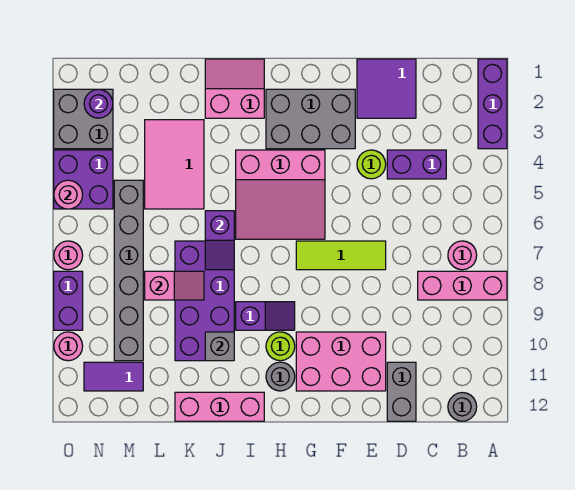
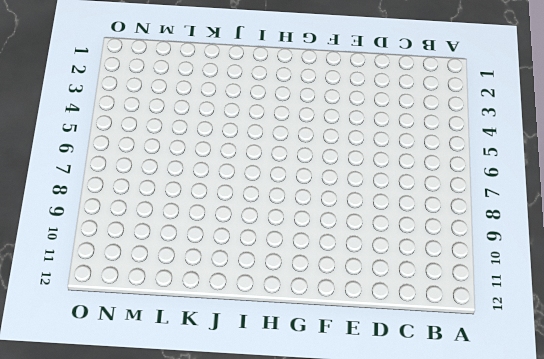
none -> purple brick A1:A3 level 1
none -> pink brick A8:C8 level 1
none -> pink round brick B7 level 1
none -> grey round brick B12 level 1

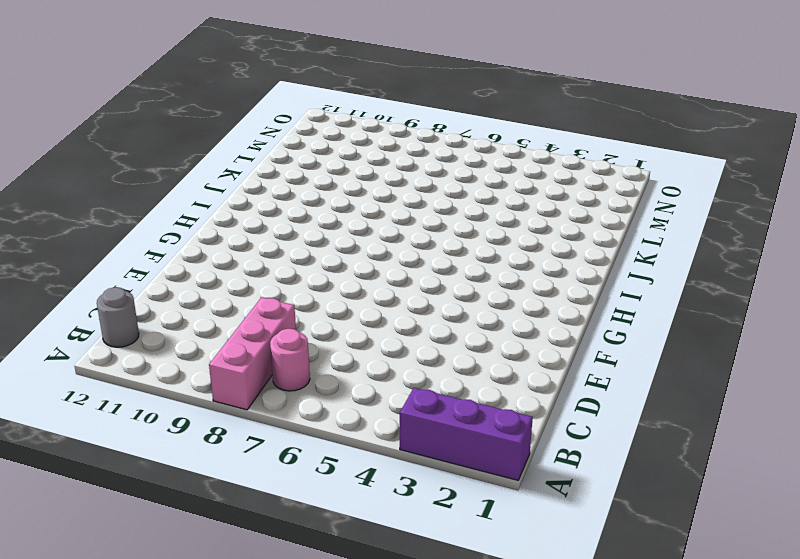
none -> purple brick C4:D4 level 1
none -> purple tile D1:E2 level 1
none -> grey brick D11:D12 level 1
none -> lime round brick E4 level 1

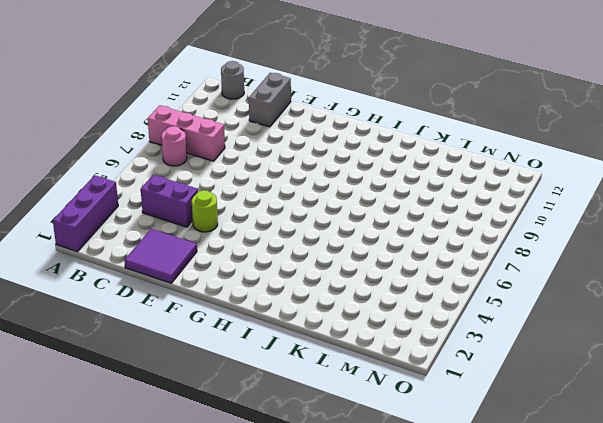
none -> lime tile E7:G7 level 1
none -> pink brick E10:G11 level 1
none -> grey brick F2:H3 level 1
none -> pink slope G4:I6 level 1 top 4

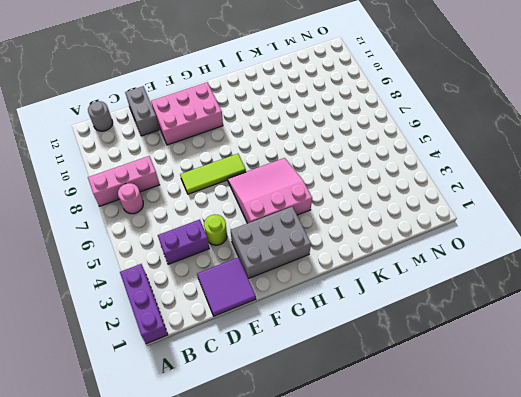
none -> purple slope H9:I9 level 1 top I
none -> lime round brick H10 level 1
none -> grey round brick H11 level 1
none -> pink slope I1:J2 level 1 top 2

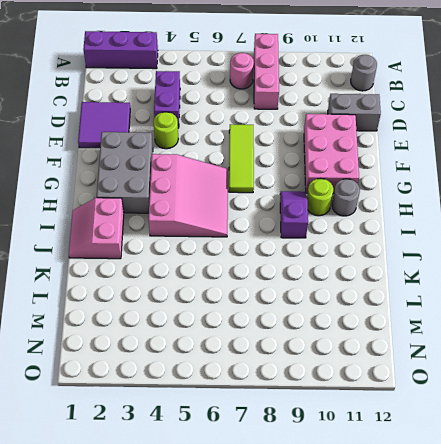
none -> pink brick I12:K12 level 1
none -> purple brick J7:K10 level 1
none -> pink tile K3:L5 level 1
none -> grey brick M5:M10 level 1

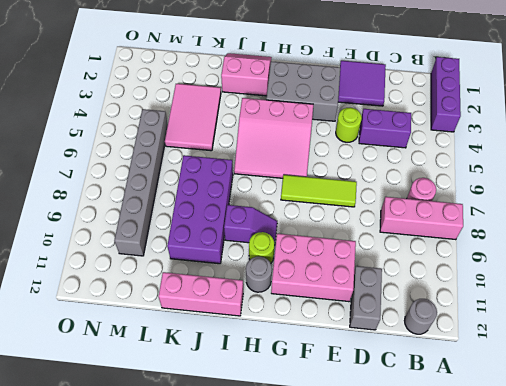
none -> purple tile M11:N11 level 1
none -> grey brick N2:O3 level 1
none -> purple brick N4:O5 level 1
none -> pink round brick O7 level 1

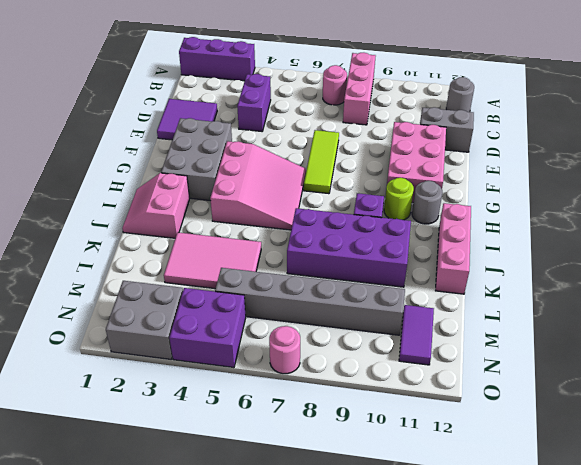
none -> lime round brick E4 level 1
none -> purple brick O8:O9 level 1
none -> pink round brick O10 level 1
none -> purple slope J6:J7 level 2 top 6

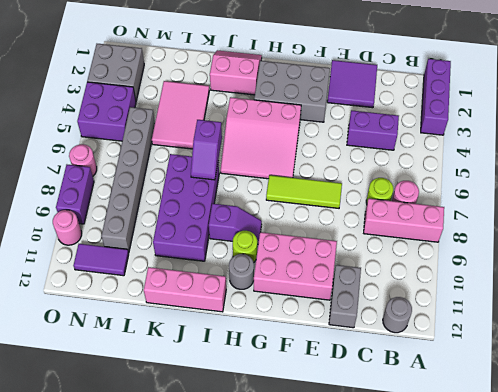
lime round brick C7 level 1 -> lime round brick E4 level 1
none -> grey brick J10 level 2
none -> pink slope K8:L8 level 2 top L
none -> purple round brick N2 level 2
none -> pink round brick O5 level 2

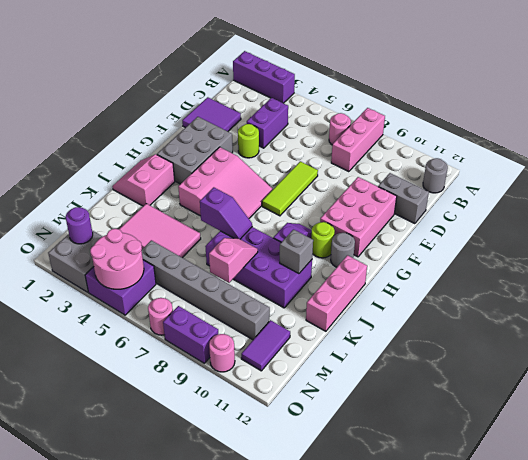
pink round brick N4:O5 level 2 -> pink round brick O5 level 2

